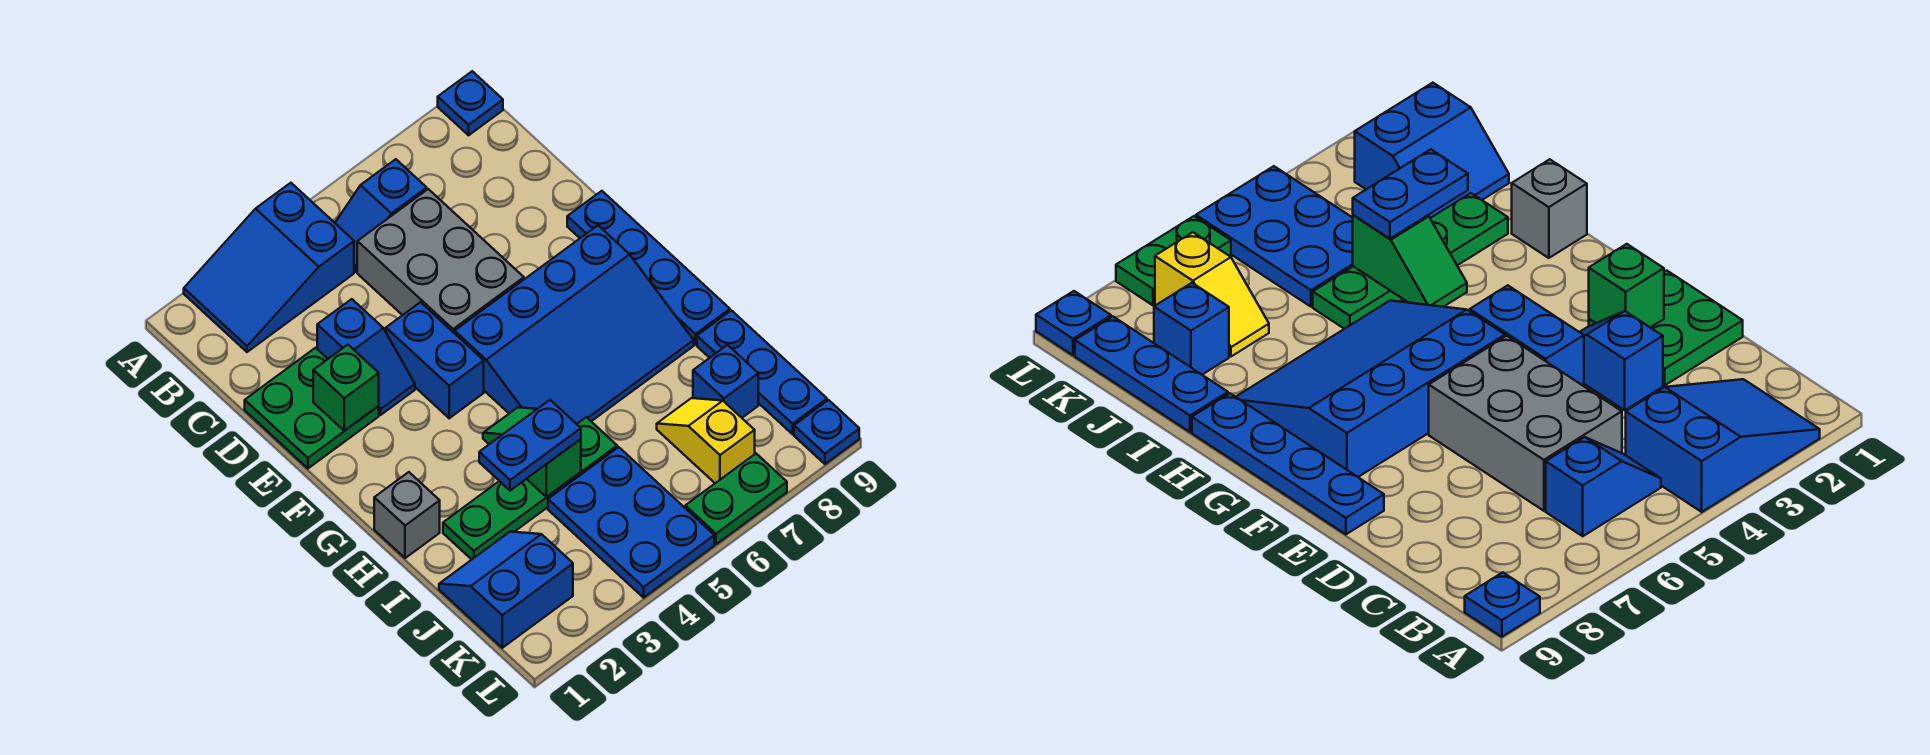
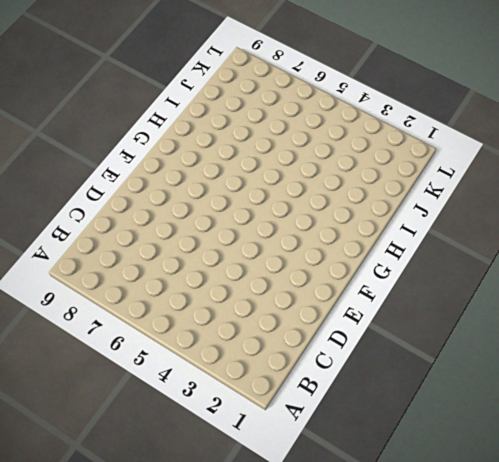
none -> blue slope A2:B4 level 1 top 4
none -> blue plate A9 level 1
none -> blue slope B5:B6 level 1 top 6

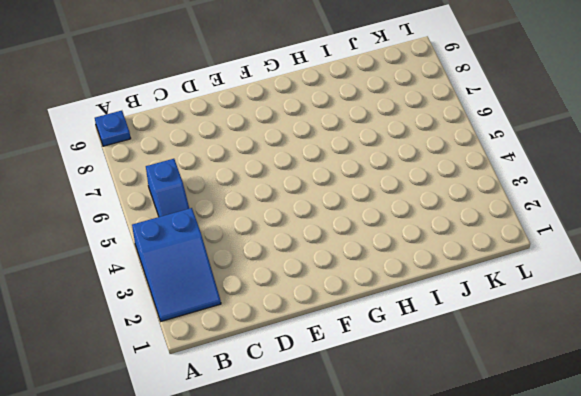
none -> grey brick C5:E6 level 1
none -> green plate D1:E2 level 1
none -> blue slope D3:E3 level 1 top D

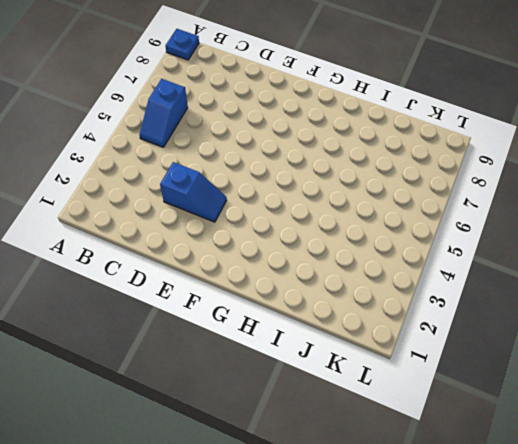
none -> blue slope A2:B4 level 1 top 4
none -> grey brick C5:E6 level 1
none -> green plate D1:E2 level 1

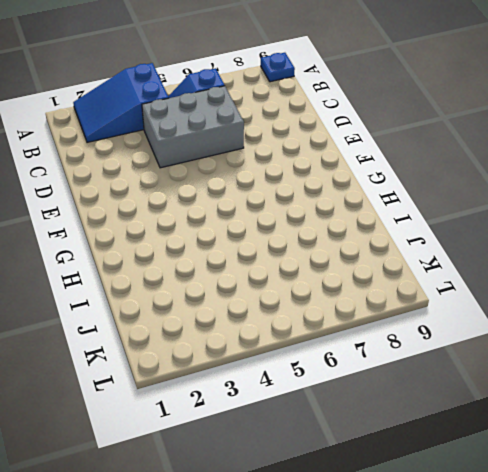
grey brick C4:D6 level 1 -> grey brick C5:E6 level 1
none -> green plate D1:E2 level 1
none -> blue slope D3:E3 level 1 top D
none -> blue brick E4:F4 level 1

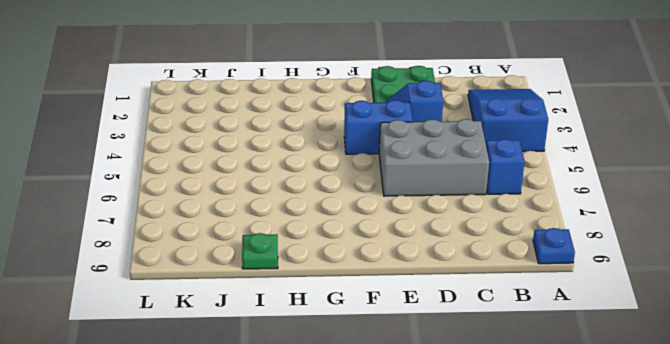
green plate I9 level 1 -> blue plate I9:K9 level 1
none -> blue plate E9:H9 level 1
none -> blue slope F5:H8 level 1 top F
none -> grey brick H1 level 1

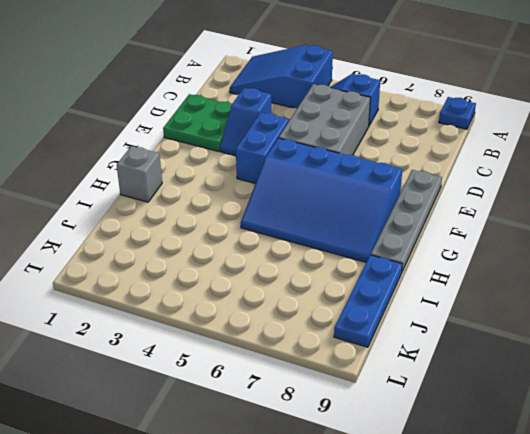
grey plate E9:H9 level 1 -> blue plate E9:H9 level 1
none -> green plate I2:I5 level 1
none -> blue slope J1:K2 level 1 top K
none -> blue plate J4:L5 level 1

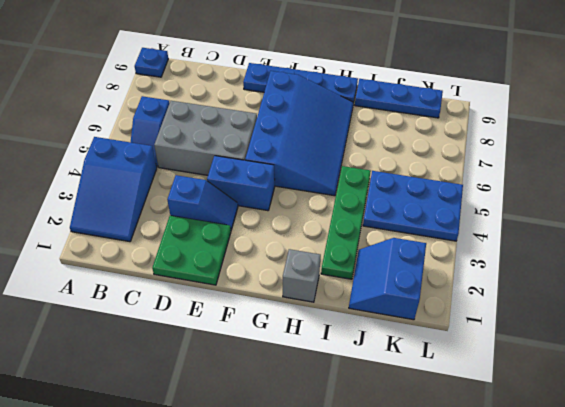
none -> yellow slope J7:K7 level 1 top K
none -> blue brick J8 level 1
none -> green plate L6:L7 level 1

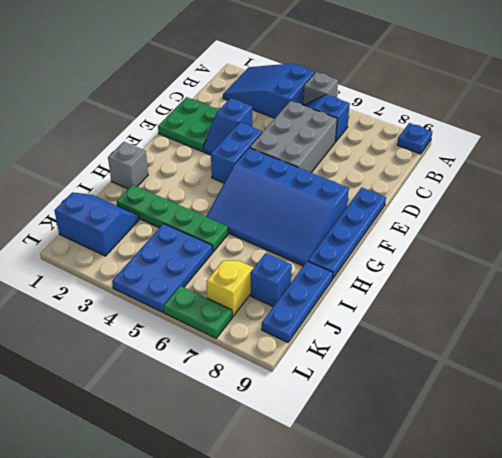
grey brick A5 level 1 -> none
none -> blue plate L9 level 1
none -> green brick E2 level 2
none -> green slope H4:I4 level 2 top I

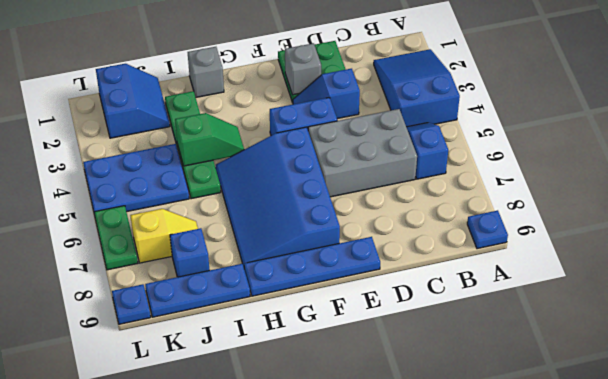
grey brick E2 level 2 -> green brick E2 level 2
none -> blue plate I3:I4 level 3

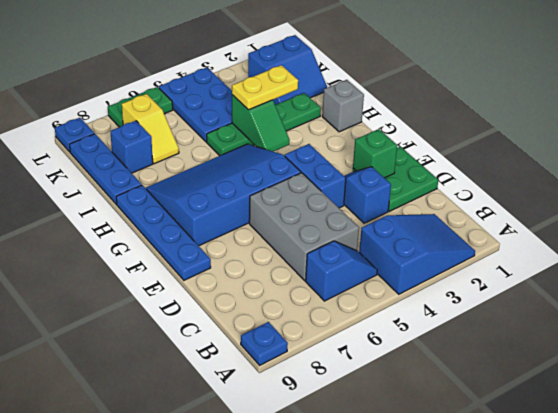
yellow plate I3:I4 level 3 -> blue plate I3:I4 level 3

